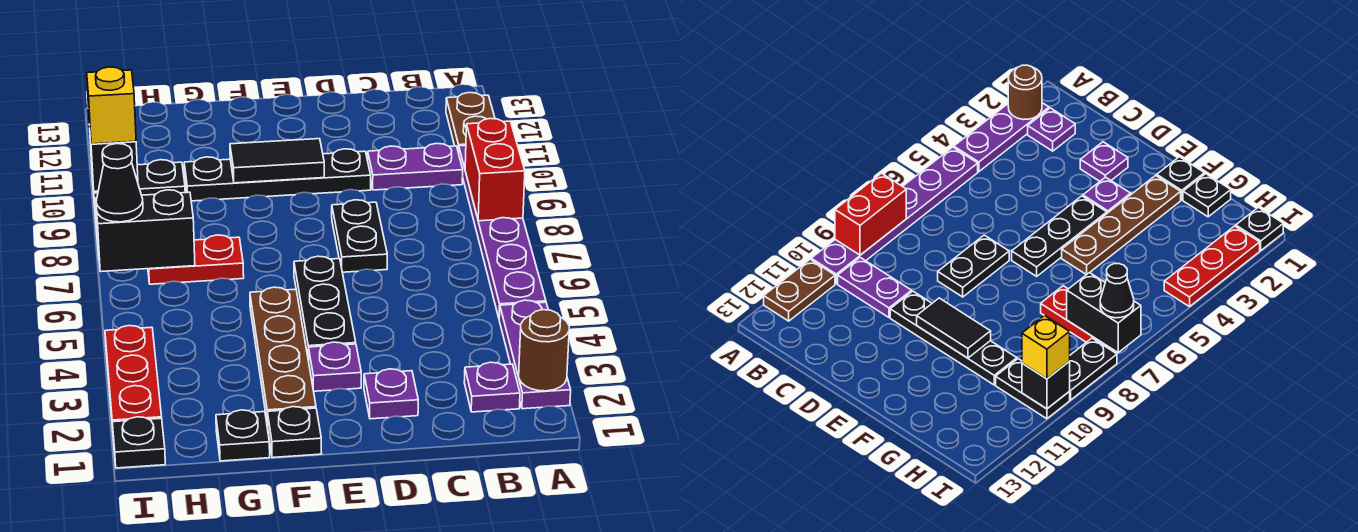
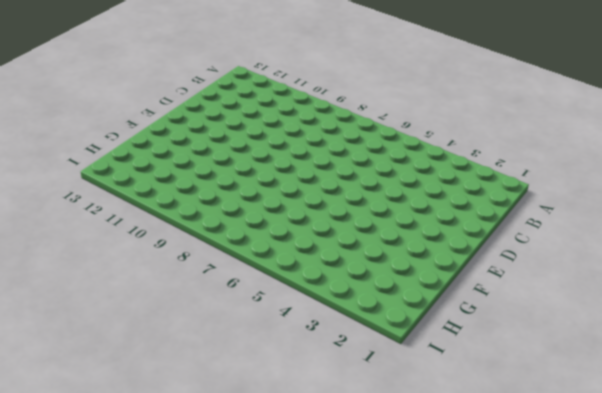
none -> purple plate A2:A4 level 1
none -> purple plate A5:A10 level 1
none -> brown plate A11:A12 level 1

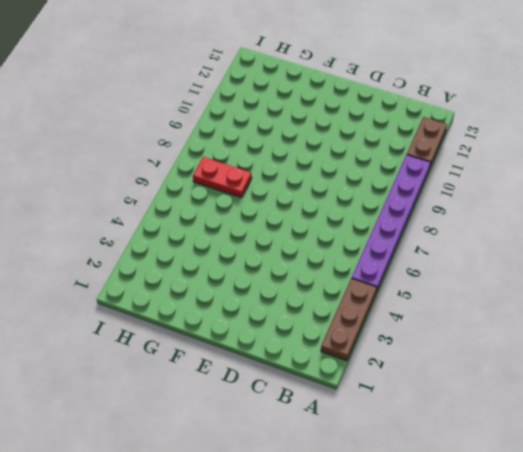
brown plate A2:A4 level 1 -> purple plate A2:A4 level 1
none -> purple plate B2 level 1
none -> purple plate B10:C10 level 1
none -> purple plate D2 level 1

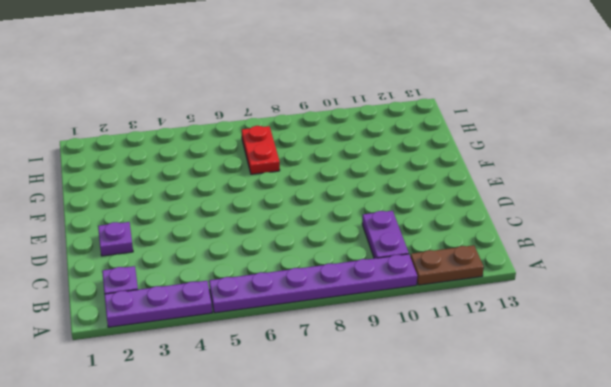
none -> black plate D7:D8 level 1
none -> black plate D10:G10 level 1
none -> purple plate E3 level 1

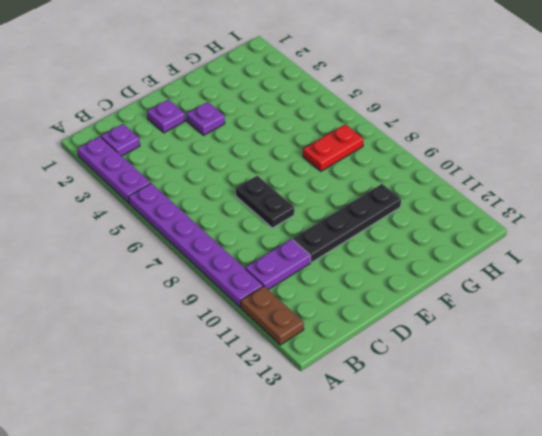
none -> black plate E4:E6 level 1
none -> black plate F1 level 1
none -> brown plate F2:F5 level 1

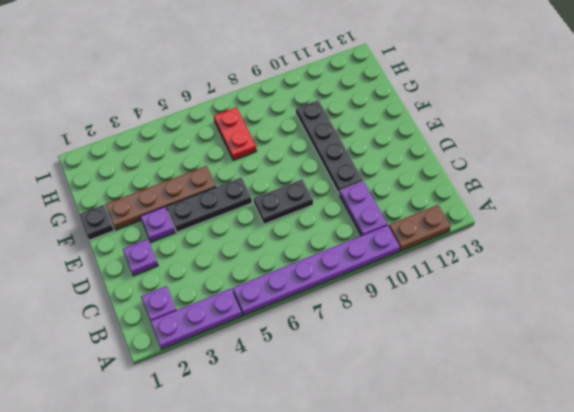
none -> black plate G1 level 1
none -> black plate H10:I10 level 1
none -> black plate I1 level 1

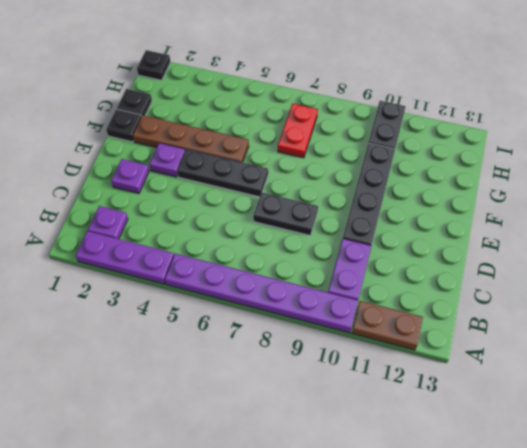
none -> red plate I2:I4 level 1
none -> black plate I8:I9 level 1
none -> brown round brick A2 level 2

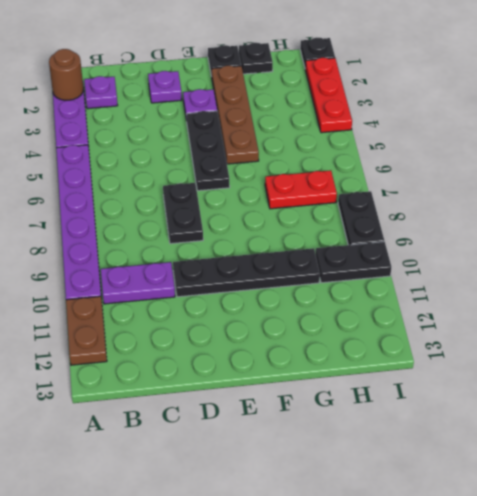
none -> red brick A8:A9 level 2
none -> black tile E10:F10 level 2
none -> black brick H7:I7 level 2

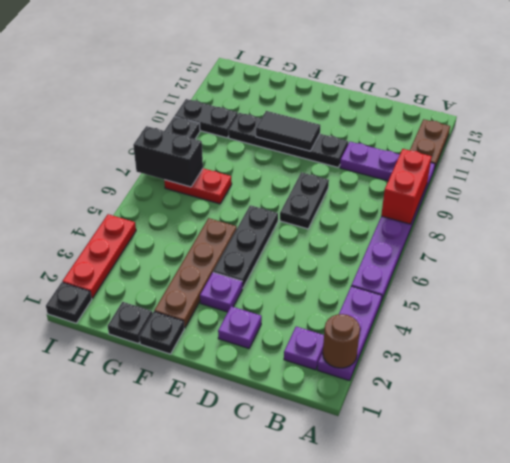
none -> black brick I10 level 2
none -> black cone I7 level 3
none -> yellow brick I10 level 3

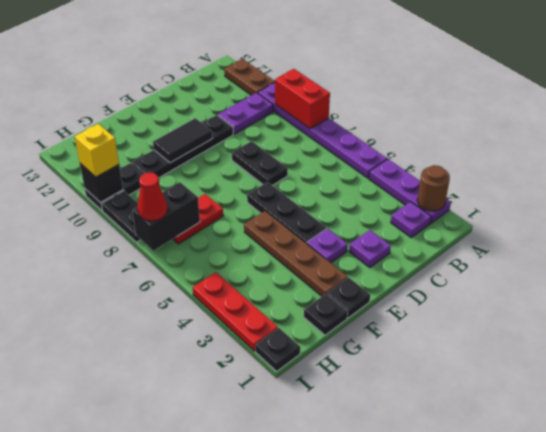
red cone I7 level 3 -> black cone I7 level 3

